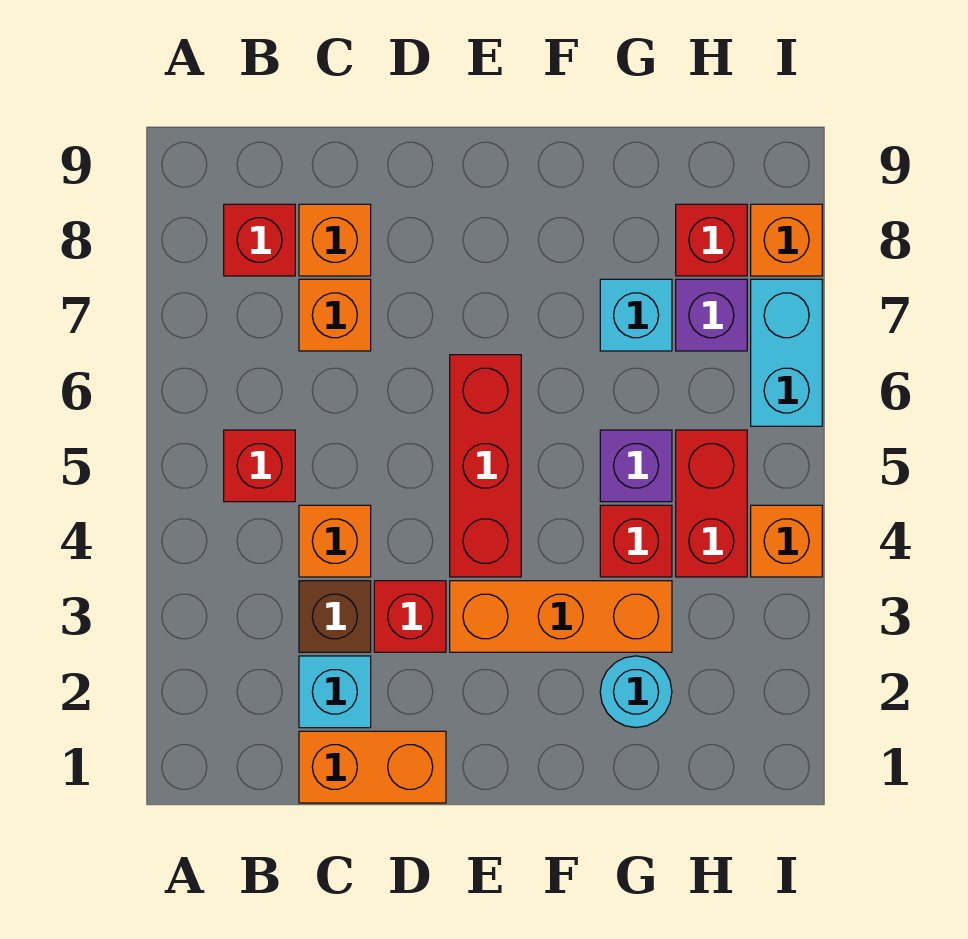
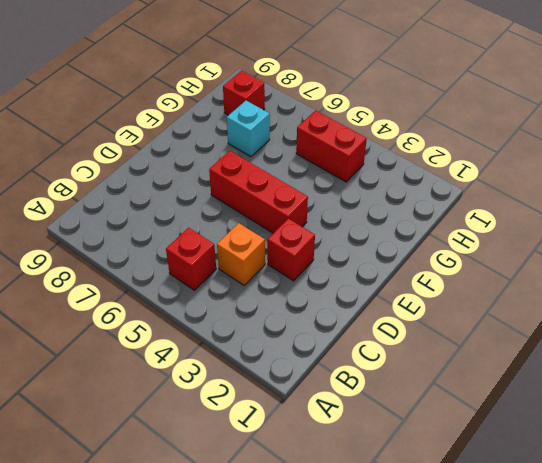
none -> red brick B8 level 1
none -> orange brick C1:D1 level 1
none -> cyan brick C2 level 1

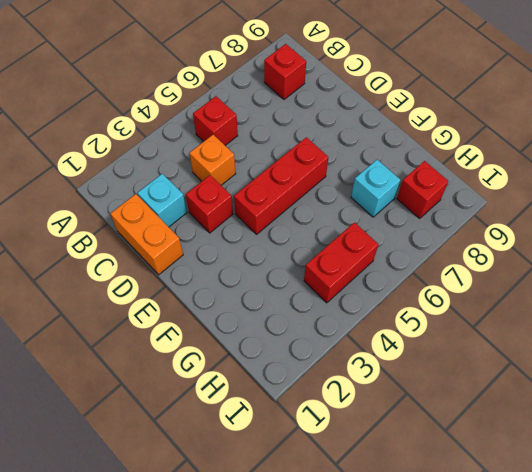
none -> brown brick C3 level 1
none -> orange brick C7 level 1
none -> orange brick C8 level 1

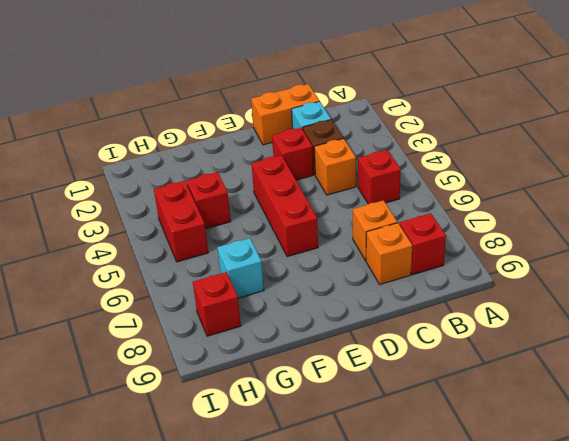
none -> orange brick E3:G3 level 1
none -> cyan round brick G2 level 1
none -> purple brick G5 level 1

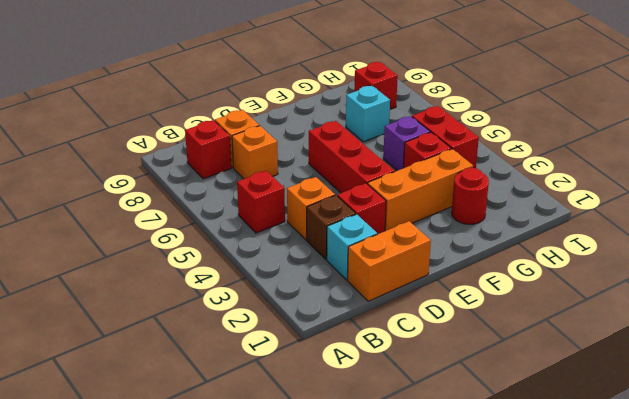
red round brick G2 level 1 -> cyan round brick G2 level 1
none -> purple brick H7 level 1
none -> orange brick I4 level 1
none -> cyan brick I6:I7 level 1

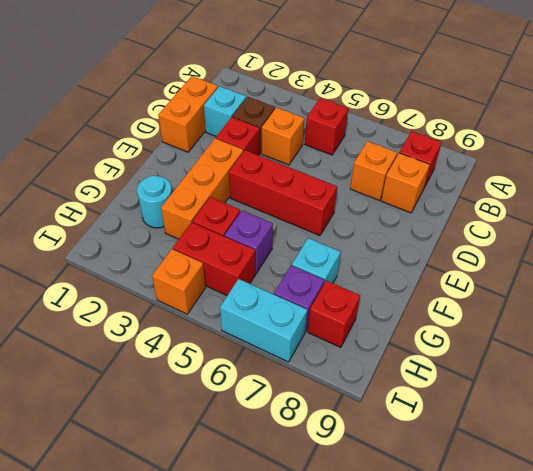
none -> orange brick I8 level 1

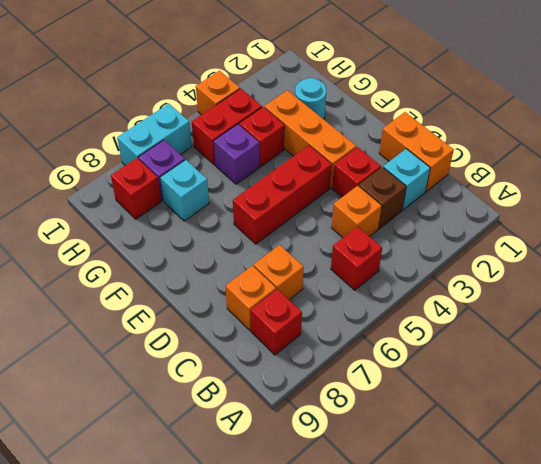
none -> orange brick I8 level 1

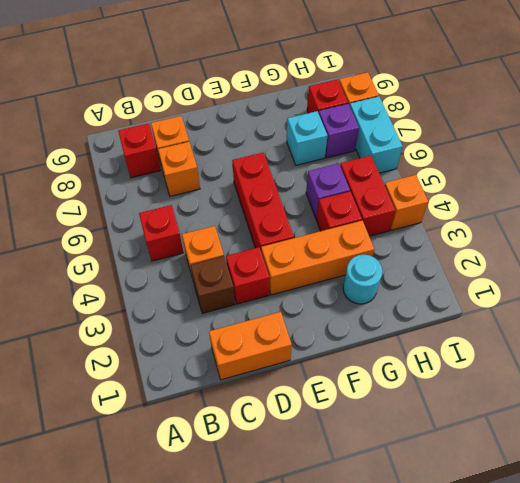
none -> cyan brick C2 level 1

